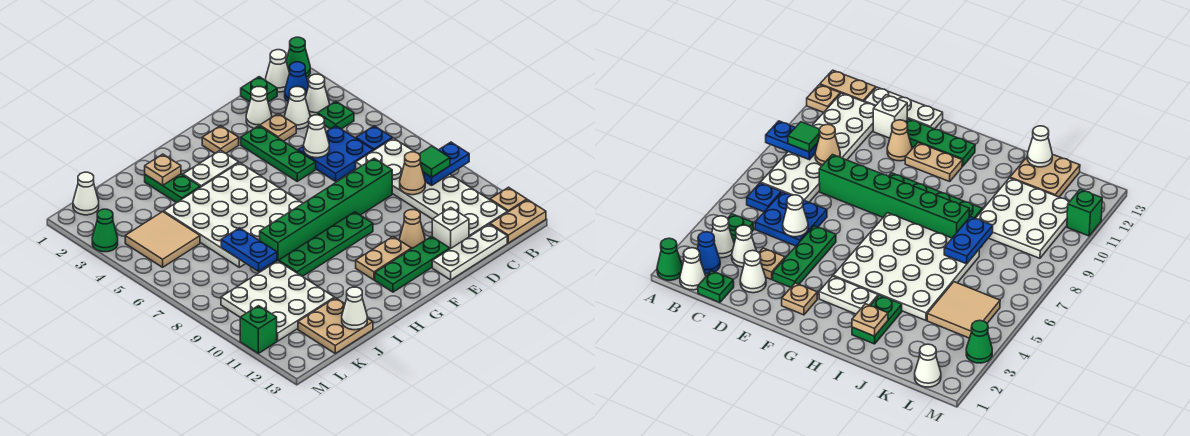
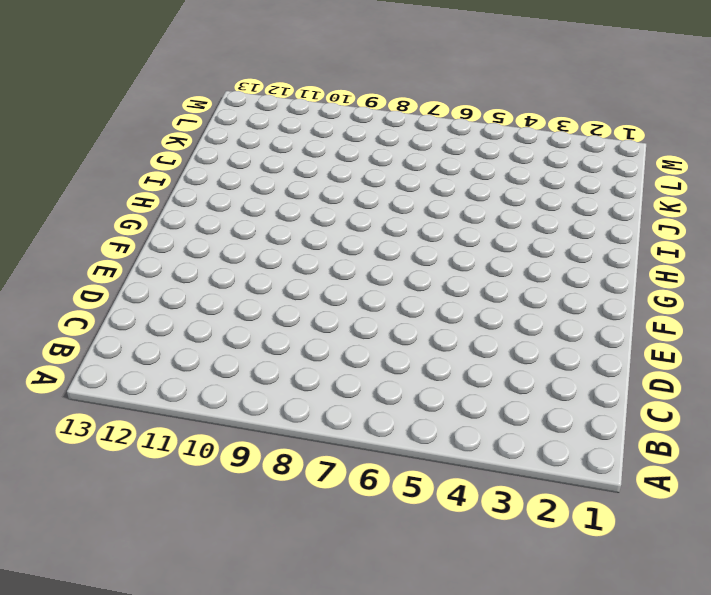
none -> green cone A1 level 1
none -> tan plate A12 level 1
none -> tan plate A13:B13 level 1
none -> white cone B1 level 1

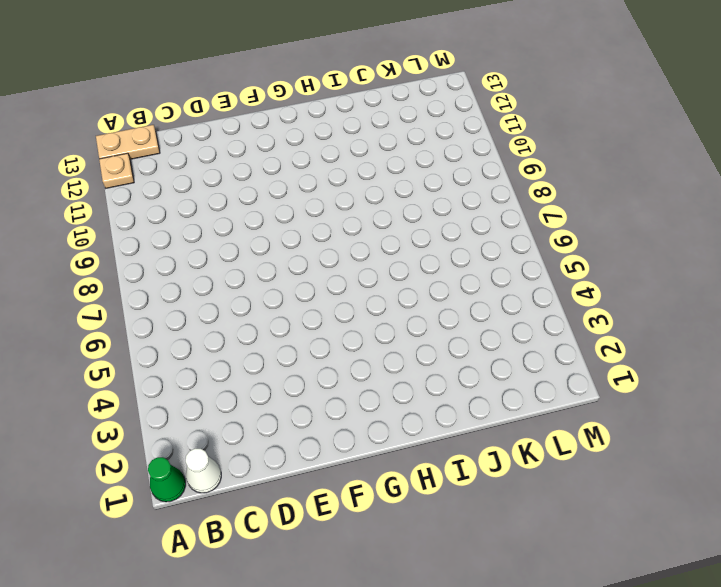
none -> blue cone B2 level 1
none -> white cone B3 level 1
none -> green plate B4 level 1
none -> blue plate B6 level 1

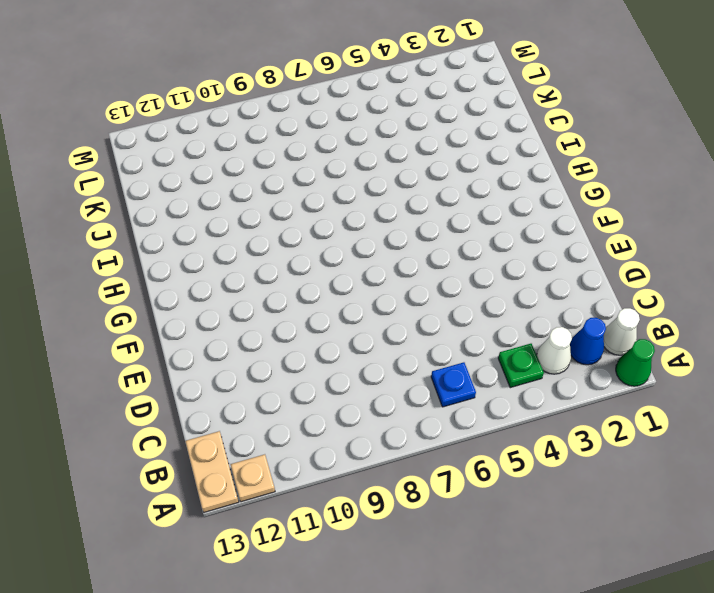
none -> white plate B7:C12 level 1
none -> green plate C1 level 1
none -> white cone C3 level 1
none -> blue plate C5:D6 level 1

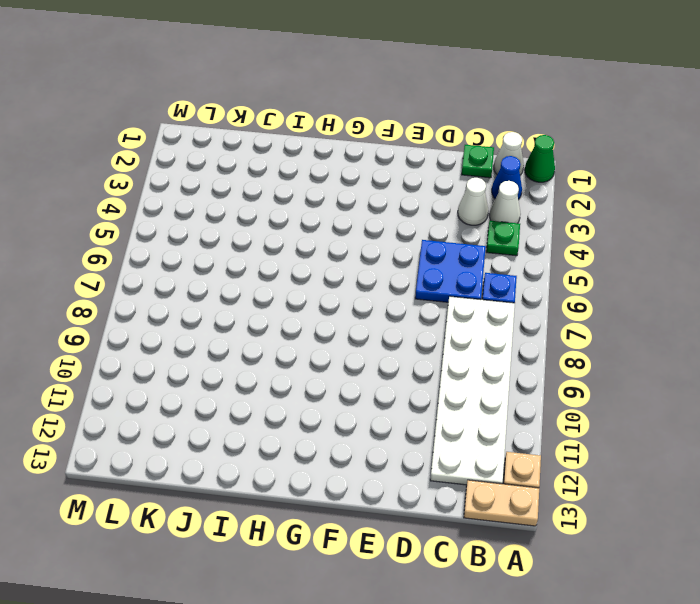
none -> white plate C13:E13 level 1
none -> white cone D2 level 1
none -> tan plate D3 level 1
none -> green brick D8:I8 level 1

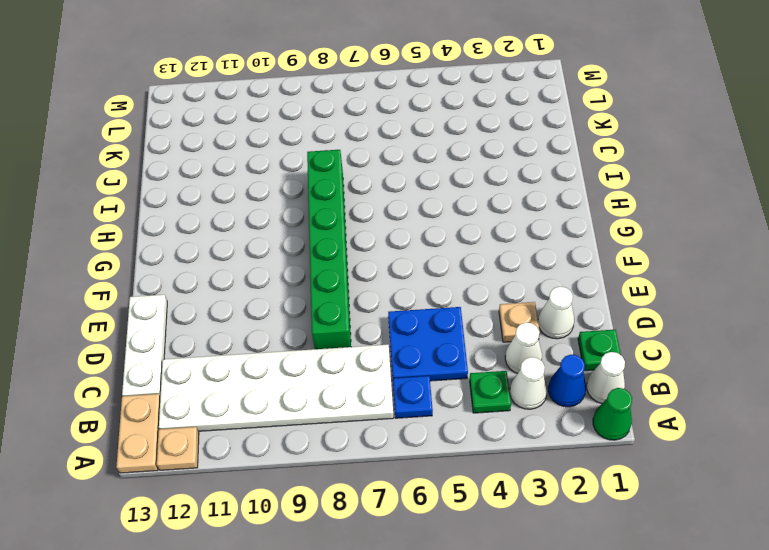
none -> white brick D12 level 1
none -> green plate E3:E5 level 1
none -> tan cone E11 level 1
none -> green plate E12:G12 level 1

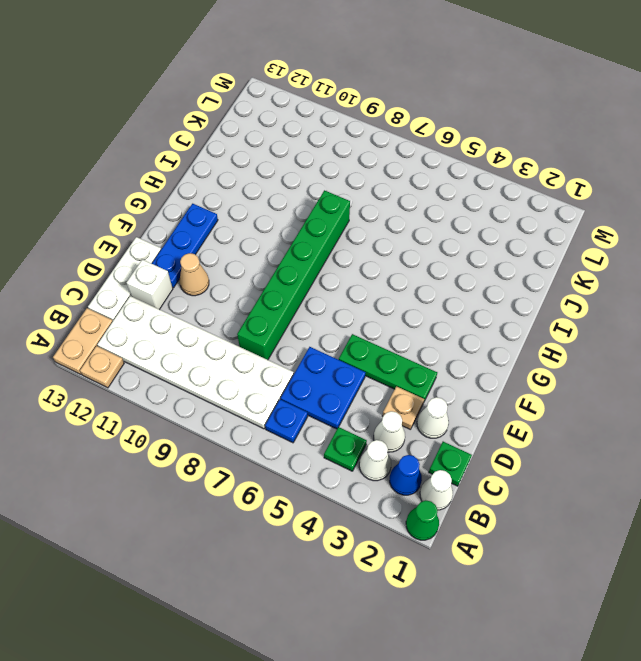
blue plate E12:G12 level 1 -> green plate E12:G12 level 1
none -> tan plate F2 level 1
none -> green plate F9:I9 level 1
none -> tan plate F11:G11 level 1
none -> white plate G3:H3 level 1

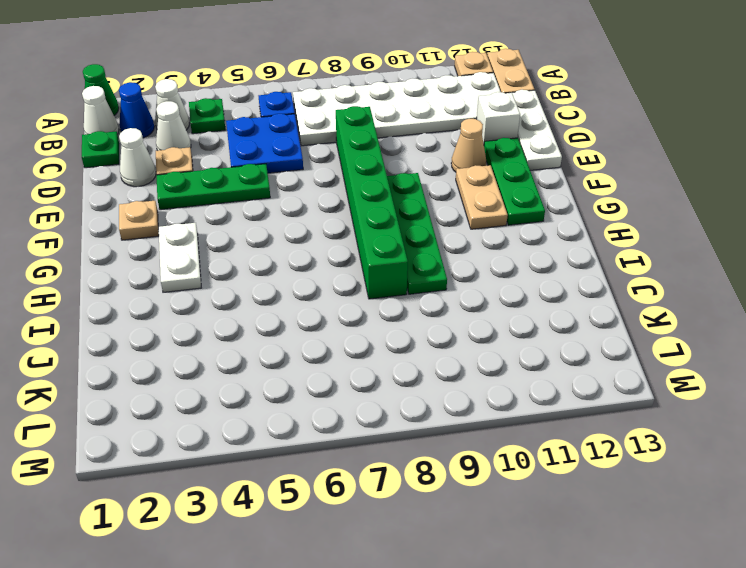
none -> white plate G4:J7 level 1
none -> green plate I2:I3 level 1
none -> white plate J9:L11 level 1
none -> tan plate J12:K13 level 1

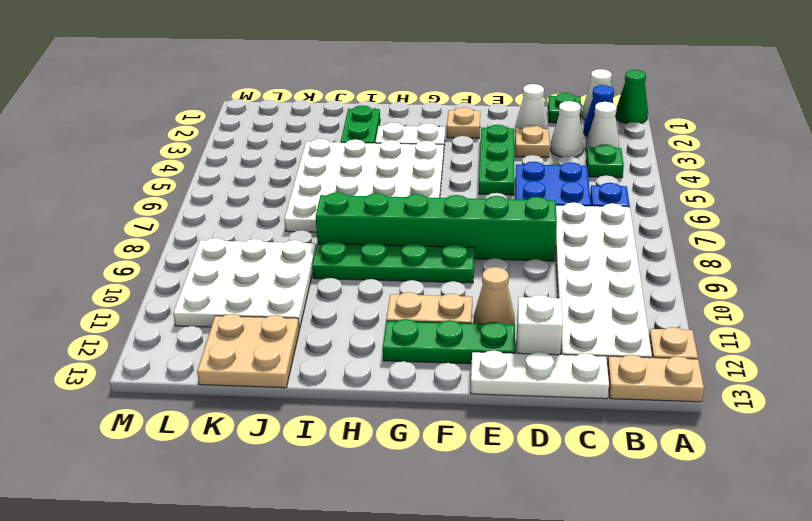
none -> tan tile K4:L5 level 1
none -> white cone L1 level 1
none -> green cone M3 level 1
none -> green brick M11 level 1

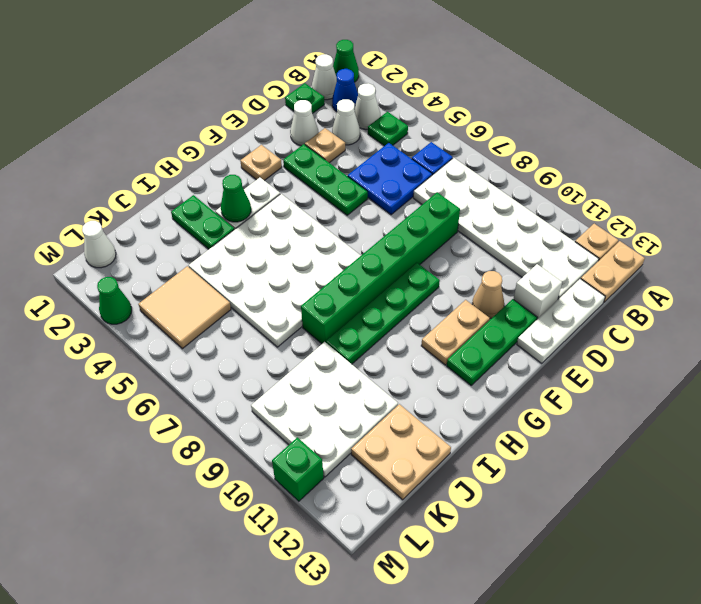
green cone H3 level 2 -> none
none -> blue plate A9:B9 level 2
none -> tan cone C9 level 2
none -> white cone D5 level 2
none -> tan plate I2 level 2

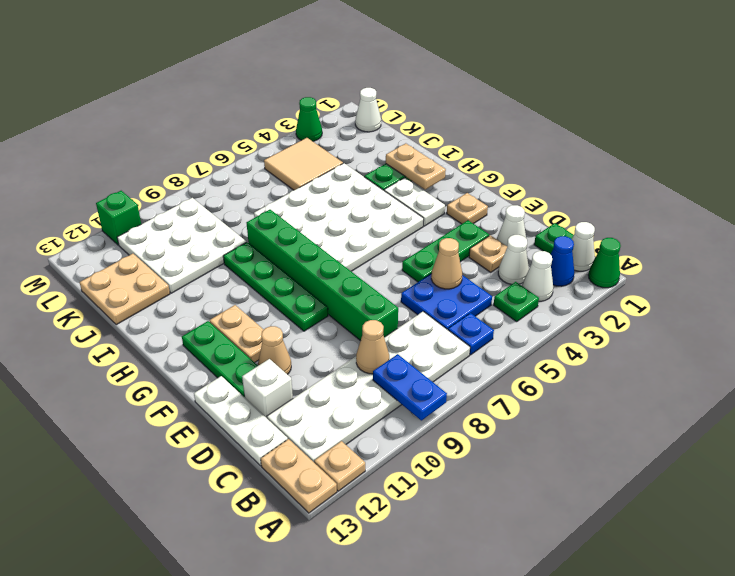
tan cone D5 level 2 -> white cone D5 level 2
tan plate H2:I2 level 2 -> tan plate I2 level 2
none -> blue plate J7:J8 level 2
none -> white cone J13 level 2
none -> green tile B9 level 3

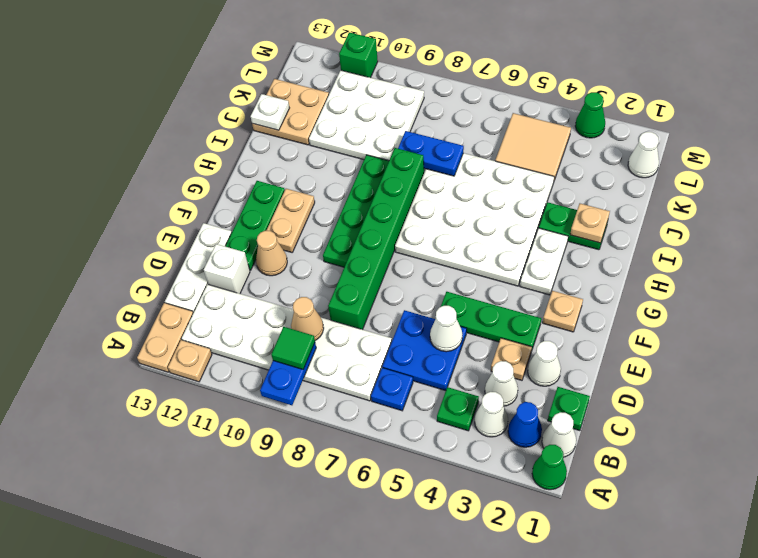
white plate J13 level 2 -> white cone J13 level 2

